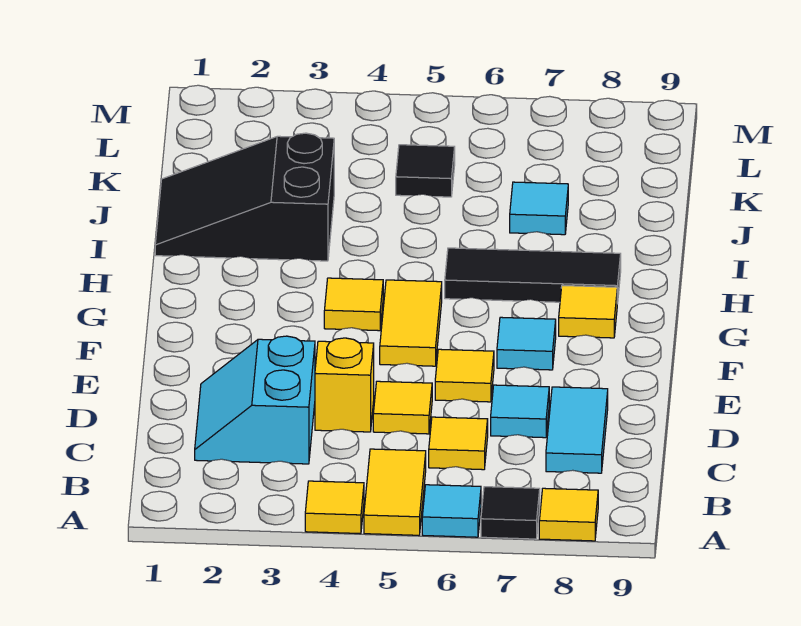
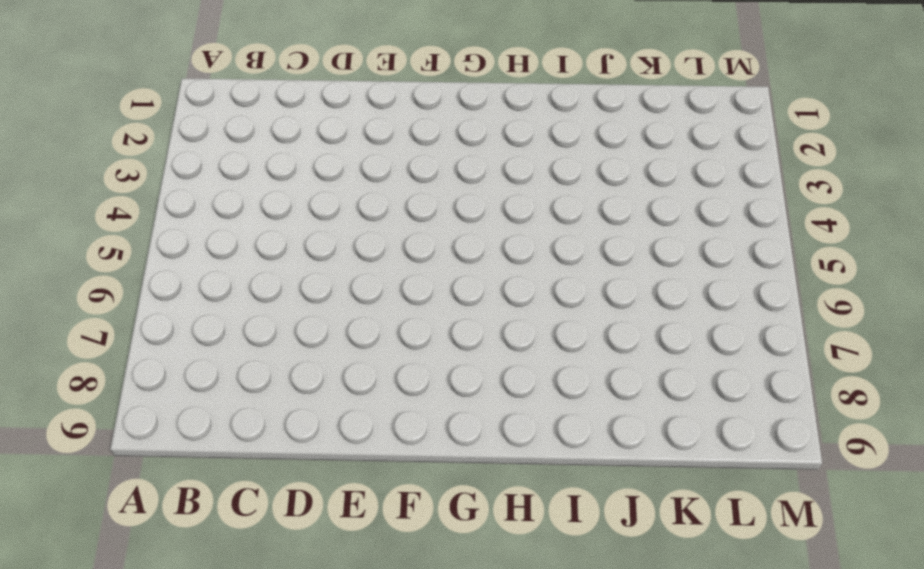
none -> yellow tile A4 level 1
none -> yellow tile A5:B5 level 1
none -> cyan tile A6 level 1

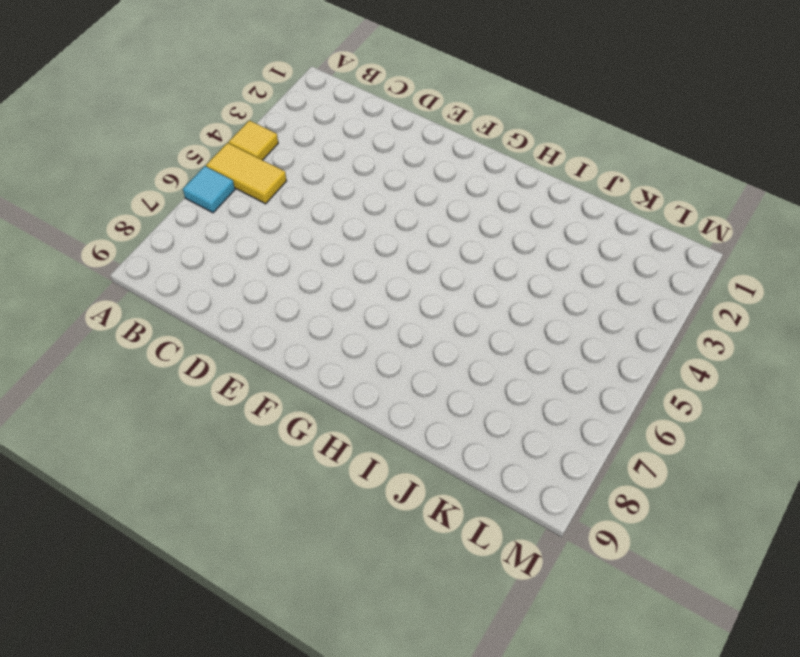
none -> black tile A7 level 1
none -> yellow tile A8 level 1
none -> cyan slope C2:D3 level 1 top 3

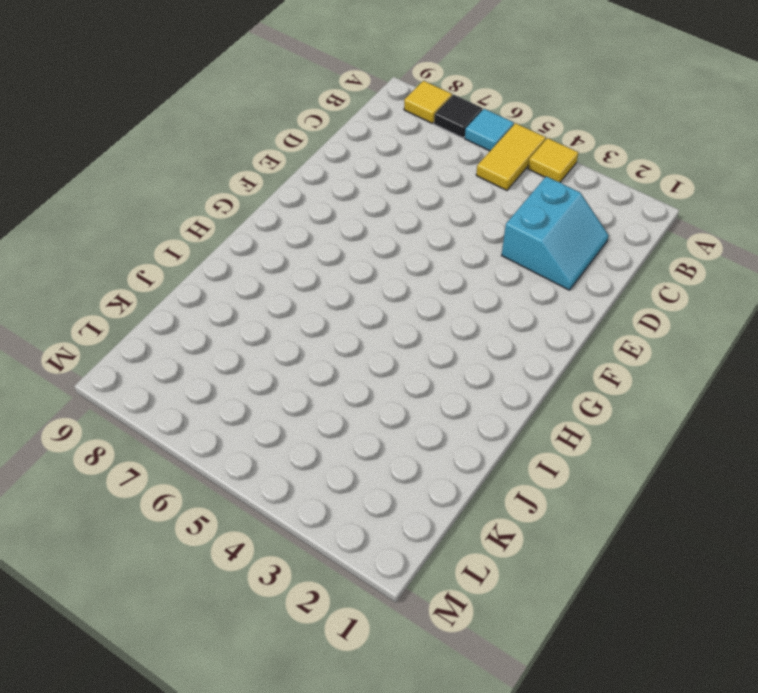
none -> yellow tile C6 level 1
none -> cyan tile C8:D8 level 1
none -> yellow brick D4 level 1

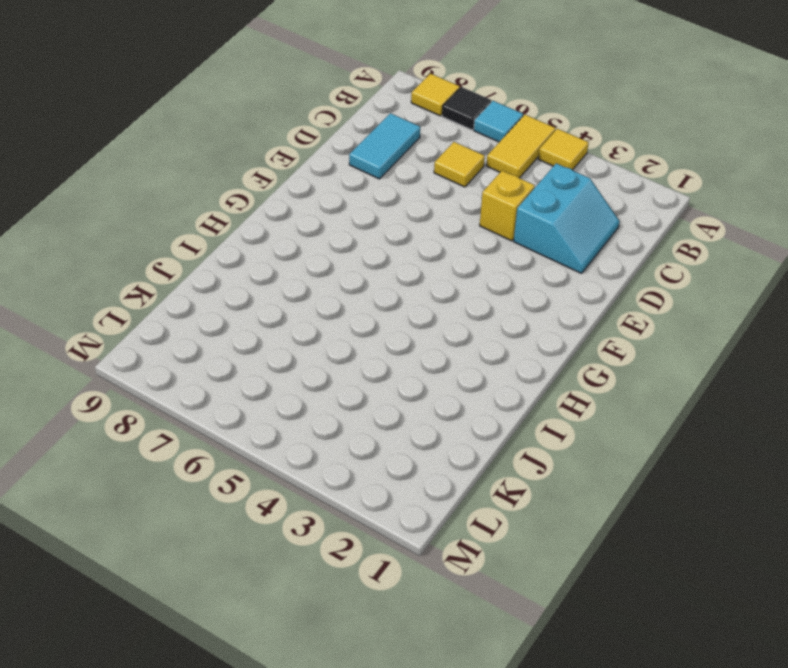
none -> yellow tile D5 level 1
none -> cyan tile D7 level 1
none -> yellow tile E6 level 1

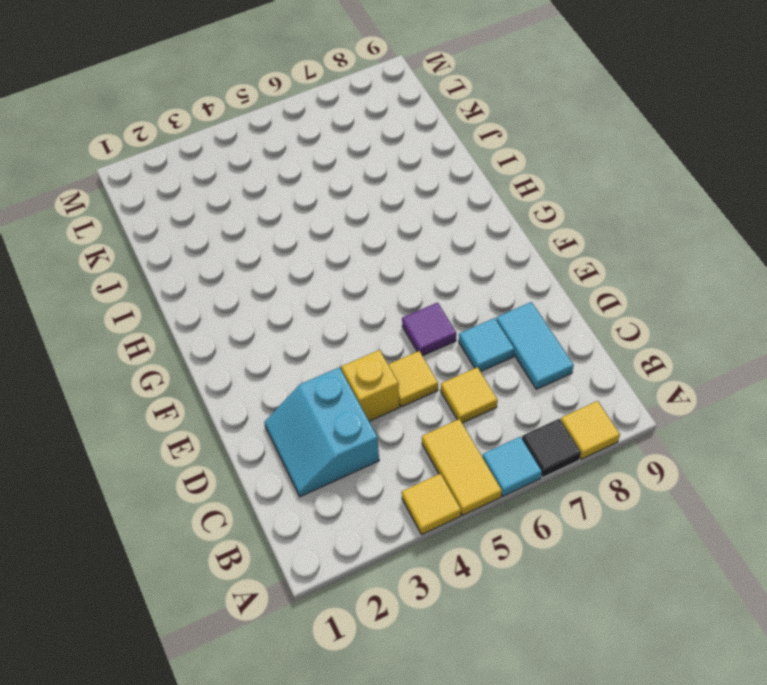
purple tile E6 level 1 -> yellow tile E6 level 1
none -> yellow tile F5:G5 level 1
none -> cyan tile F7 level 1
none -> yellow tile G4 level 1

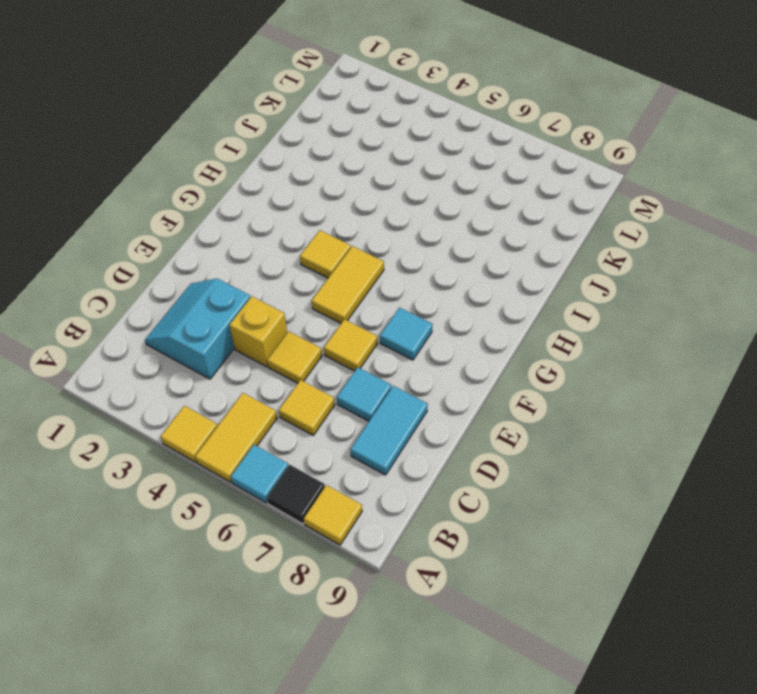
none -> yellow tile G8 level 1
none -> black tile H6:H8 level 1
none -> black slope I1:J3 level 1 top 3

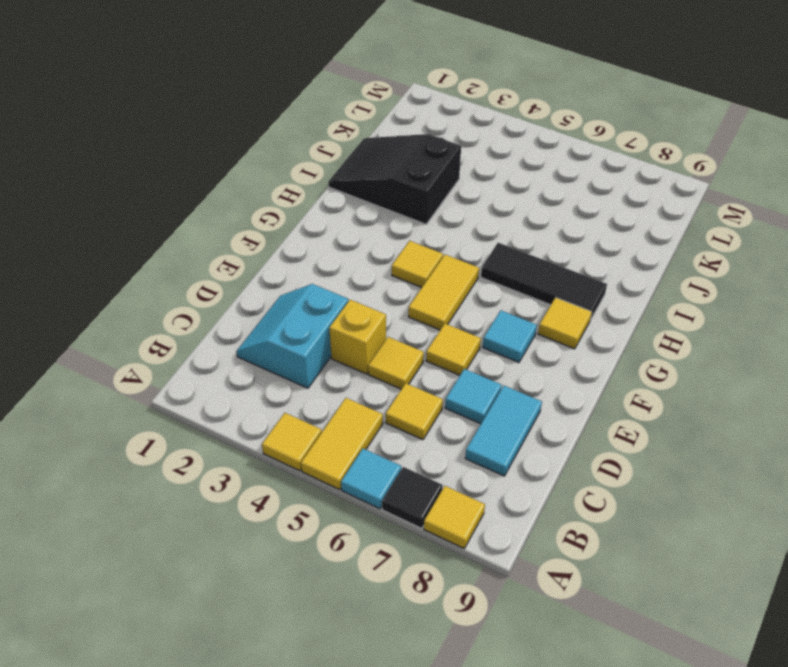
none -> cyan tile J7 level 1
none -> black tile K5 level 1

